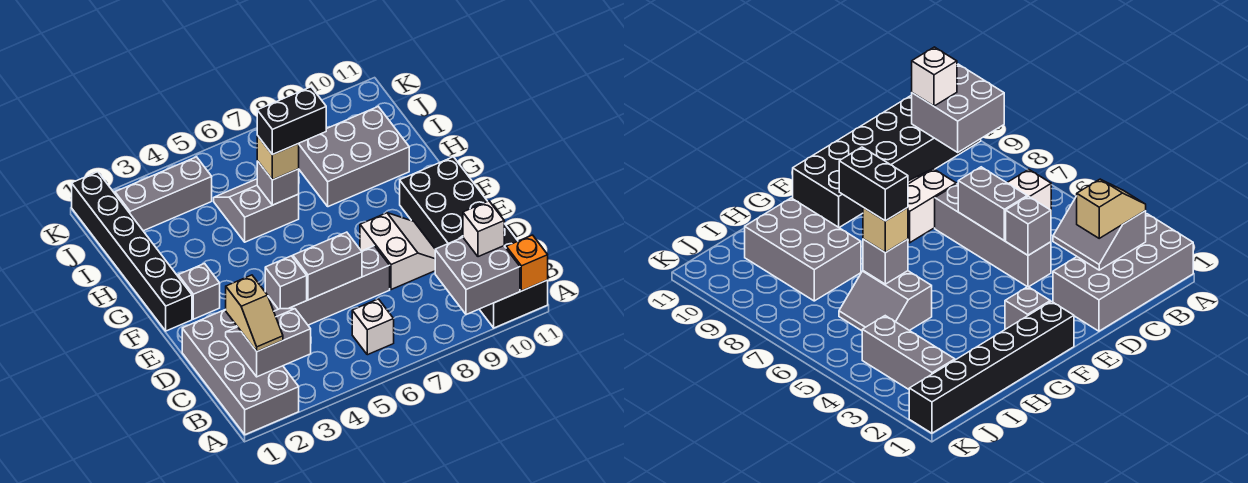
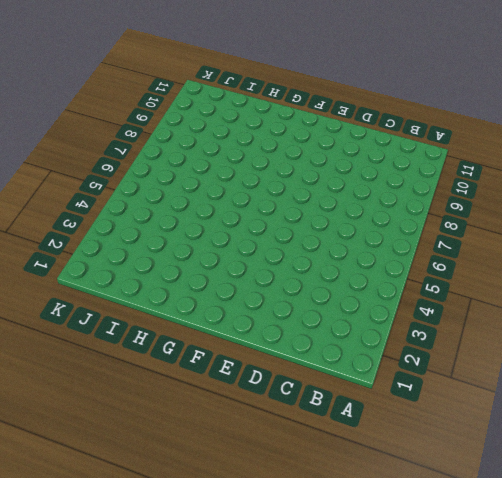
none -> grey brick A1:D2 level 1
none -> black brick A10:F11 level 1
none -> white brick B6 level 1

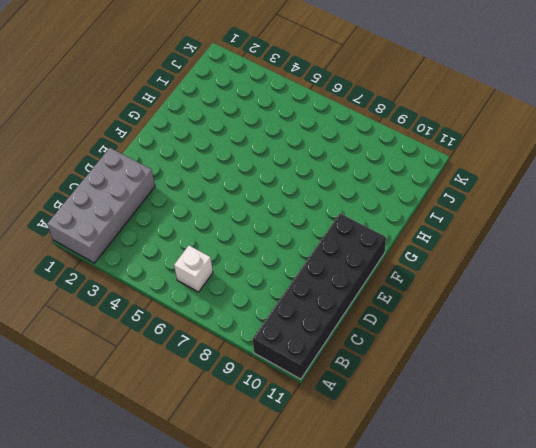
none -> grey brick D4:D7 level 1
none -> white slope D8:E9 level 1 top 8
none -> black brick F1:K1 level 1

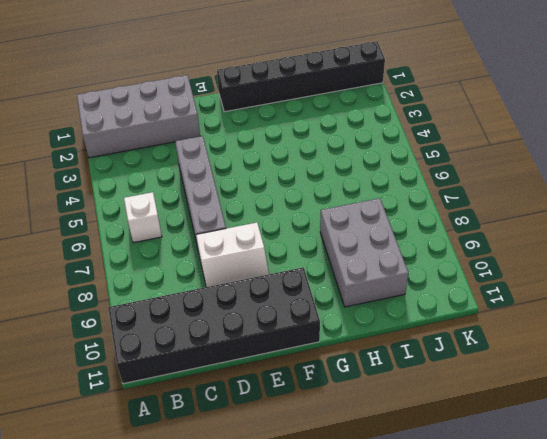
none -> grey brick F2 level 1
none -> grey slope H5:I6 level 1 top H
none -> grey brick J2:J4 level 1

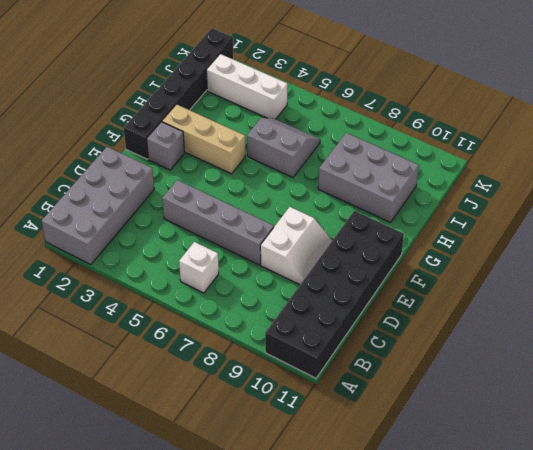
tan brick G2:G4 level 1 -> none
white brick J2:J4 level 1 -> grey brick J2:J4 level 1
none -> grey brick A9:B10 level 2
none -> orange brick A11 level 2
none -> grey slope B2:C3 level 2 top B

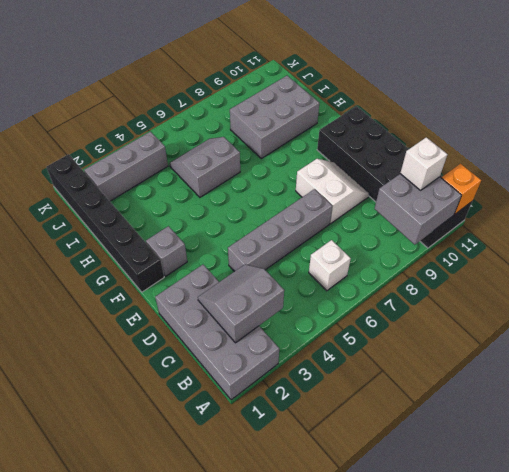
none -> grey brick D4 level 2
none -> grey brick D5:D6 level 2
none -> grey brick H6 level 2

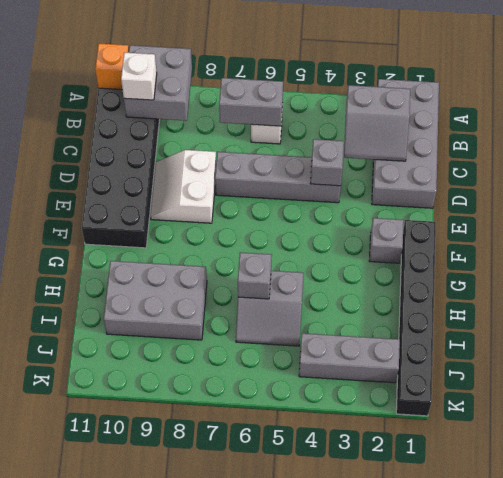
grey brick B6:B7 level 2 -> grey brick D5:D6 level 2
none -> tan slope B2:C2 level 3 top C
none -> tan brick H6 level 3
none -> black brick H6:H7 level 4

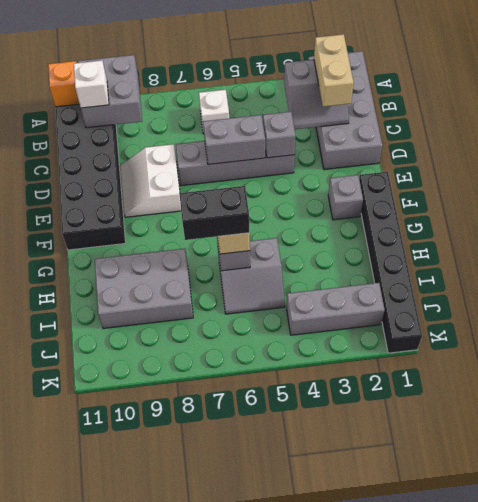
tan brick B2:C2 level 3 -> tan slope B2:C2 level 3 top C

